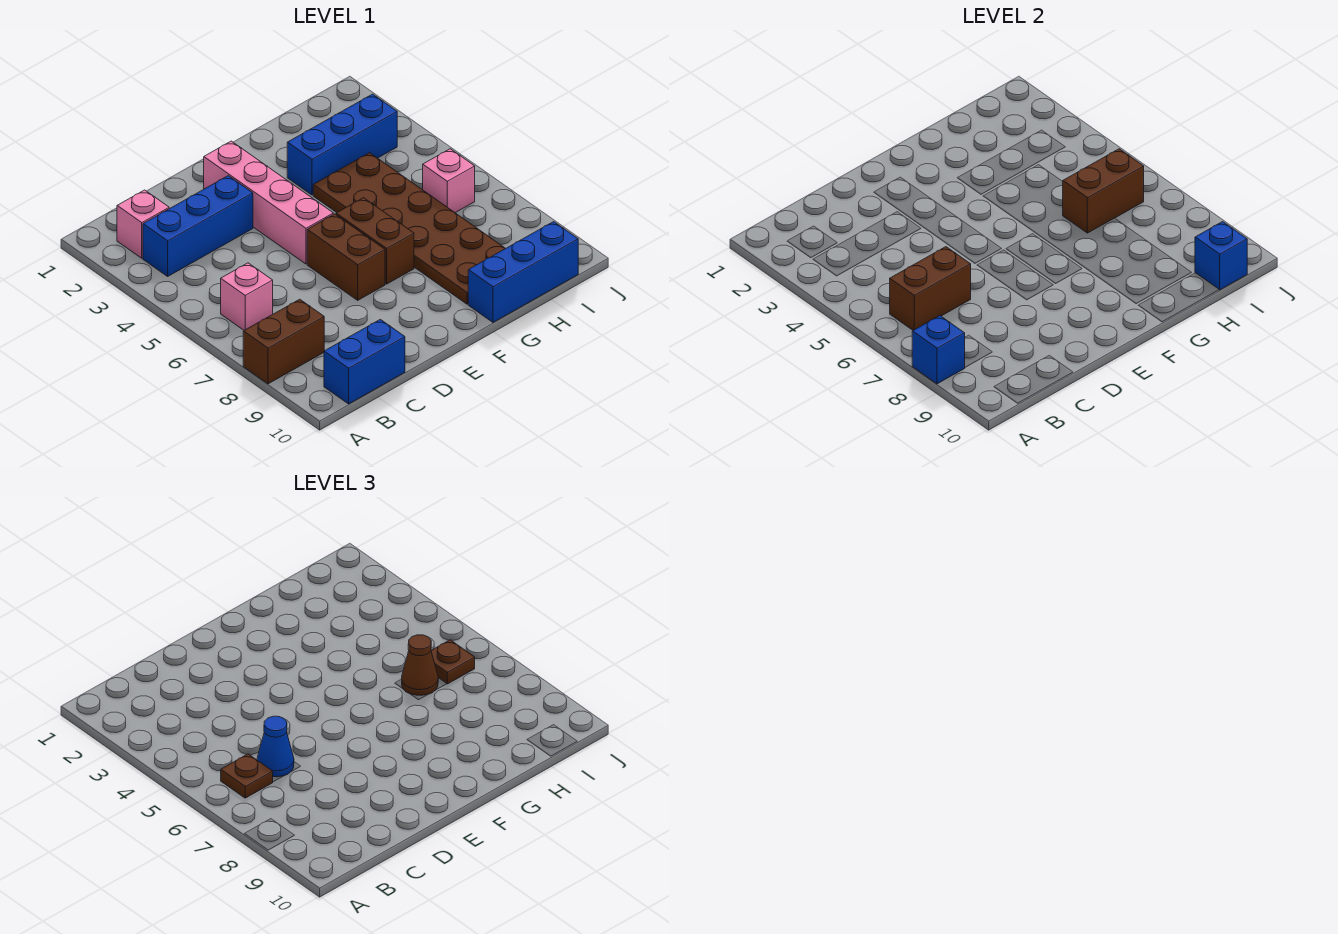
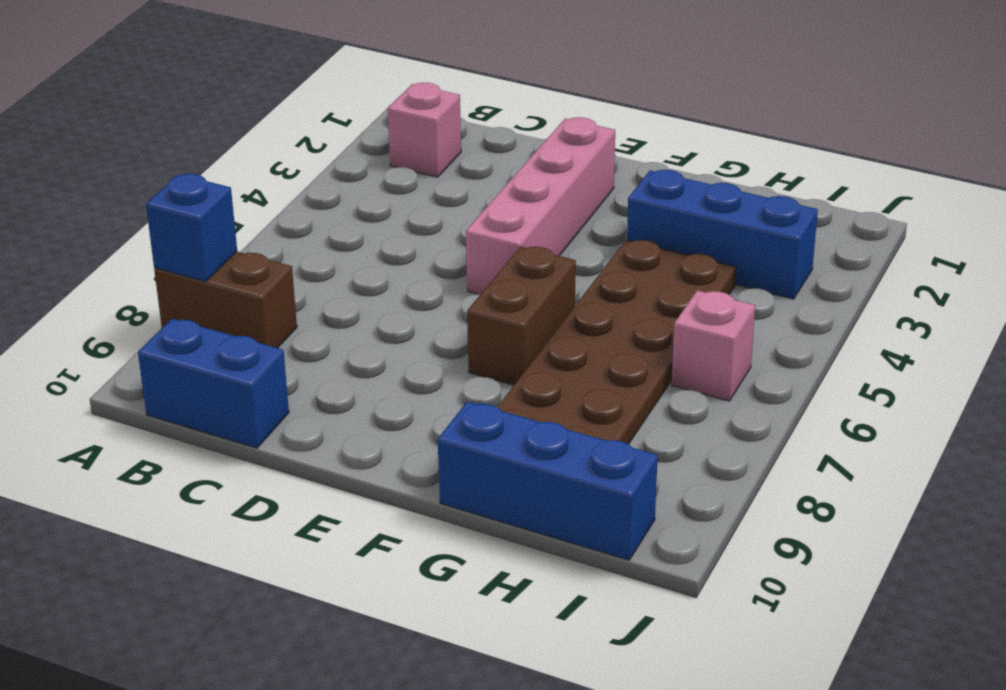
none -> blue brick B3:D3 level 1
none -> pink brick B6 level 1
none -> brown brick E6:E7 level 1

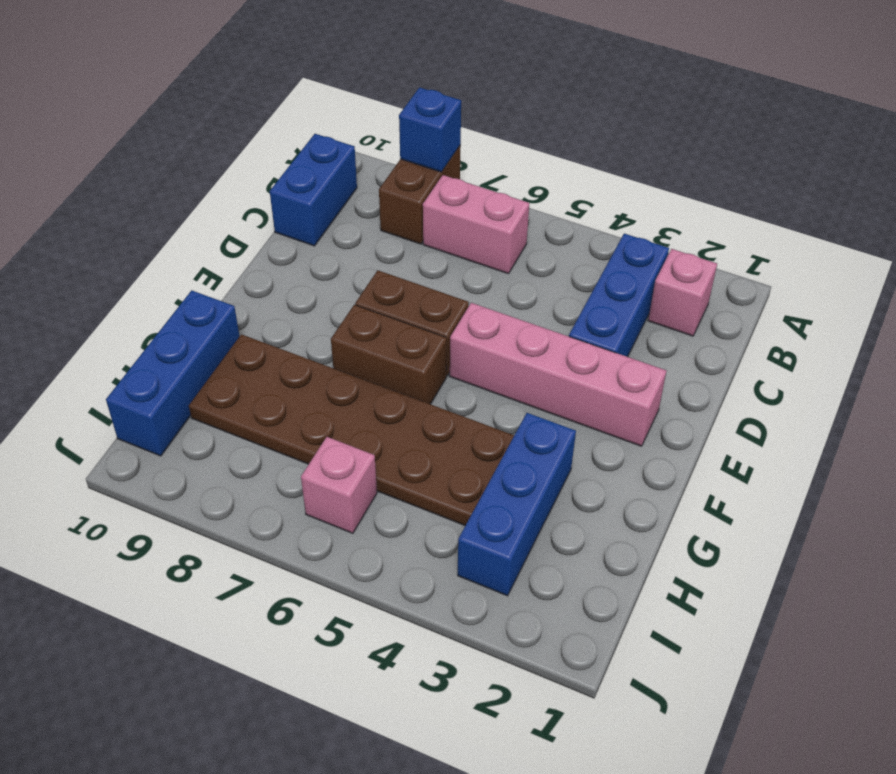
pink brick B6:B7 level 1 -> pink brick B6 level 1
none -> brown brick B6:C6 level 2
none -> brown brick H6:I6 level 2
none -> blue brick I10 level 2

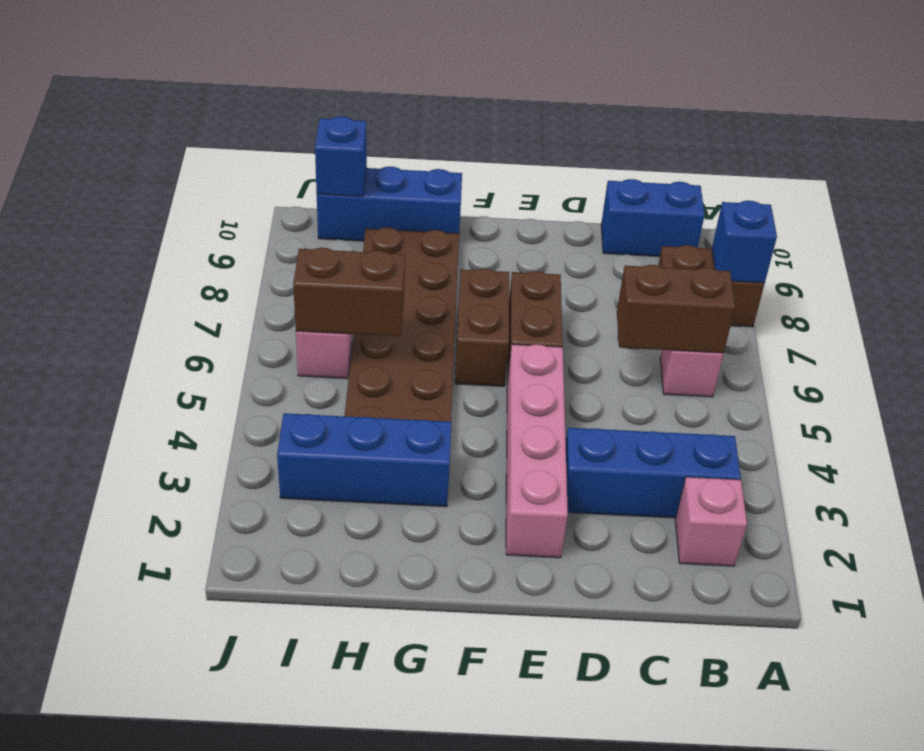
none -> brown plate B6 level 3
none -> blue cone C6 level 3
none -> brown cone H6 level 3

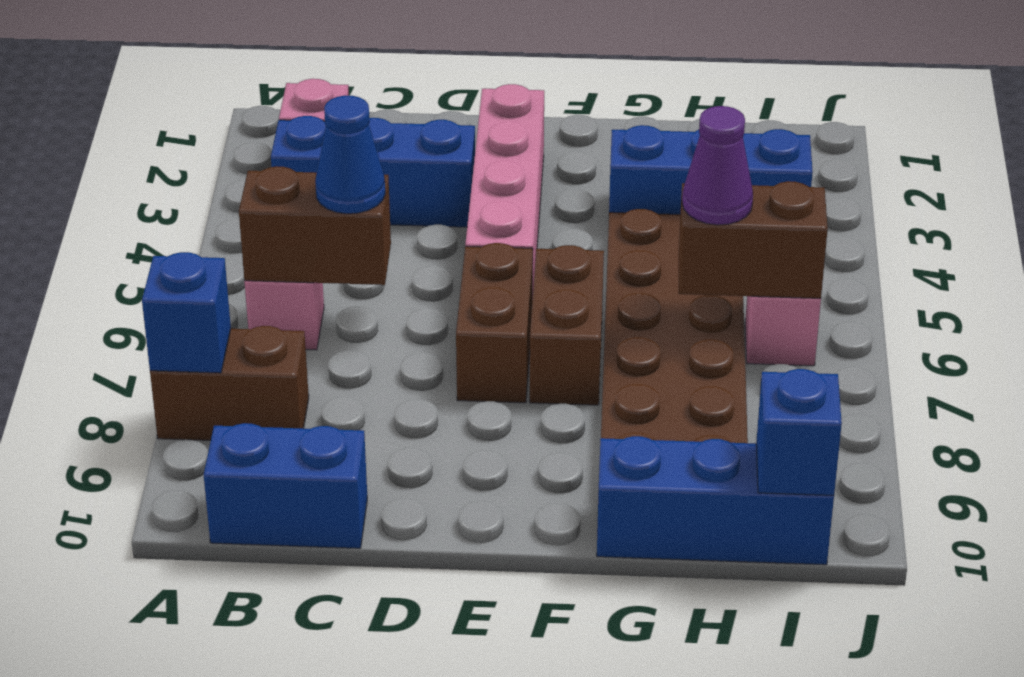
purple cone H6 level 3 -> brown cone H6 level 3
none -> brown plate B6 level 3
none -> brown plate I6 level 3

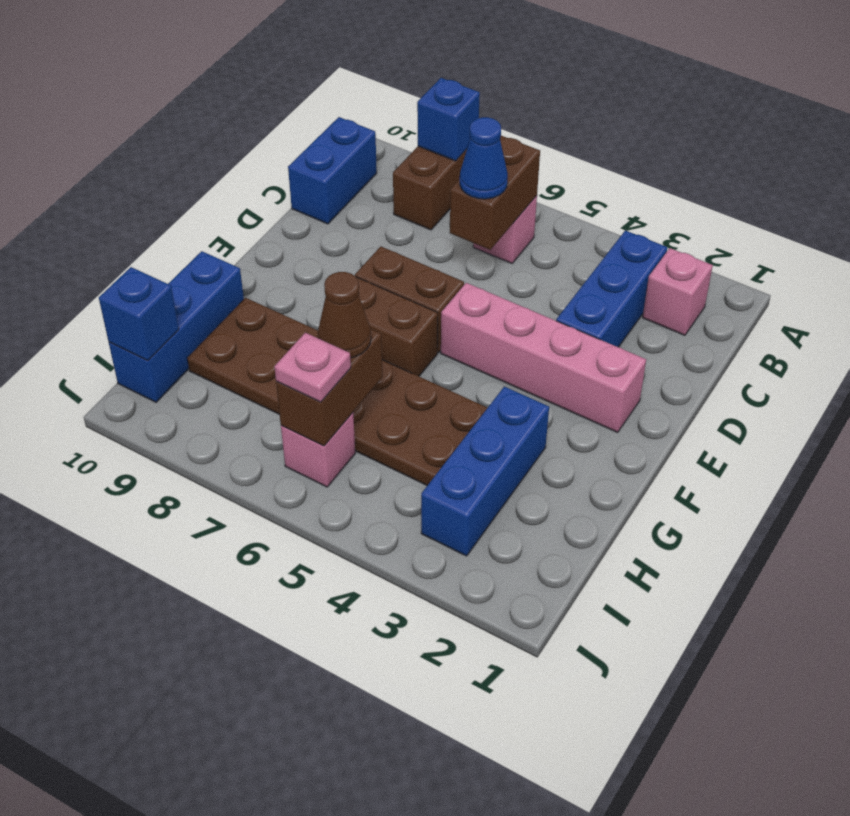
pink plate I6 level 3 -> brown plate I6 level 3
none -> brown plate B6 level 3

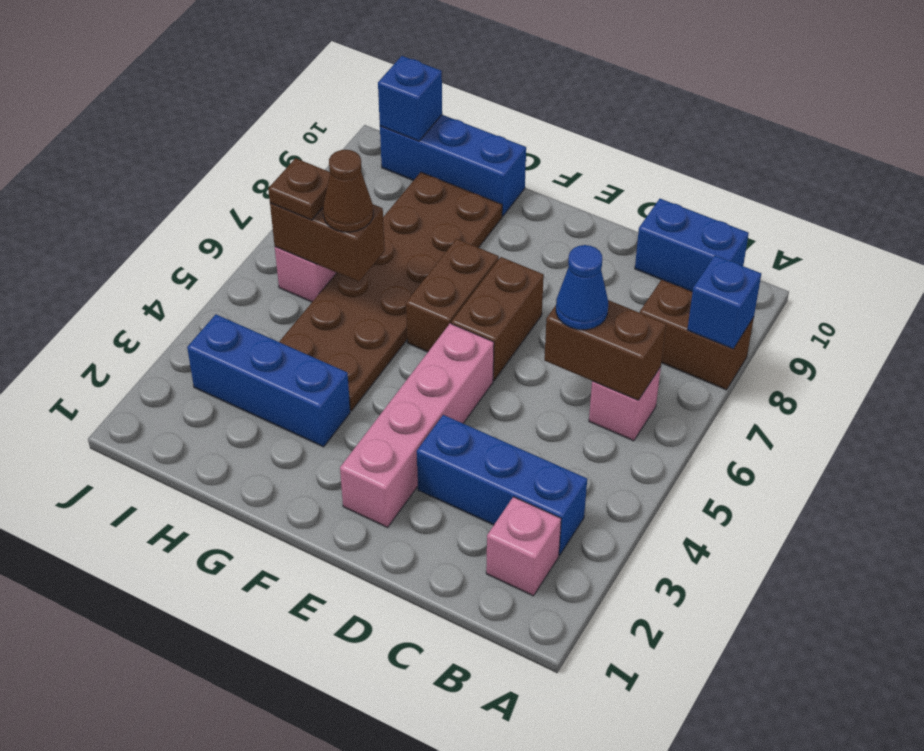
none -> brown plate B6 level 3

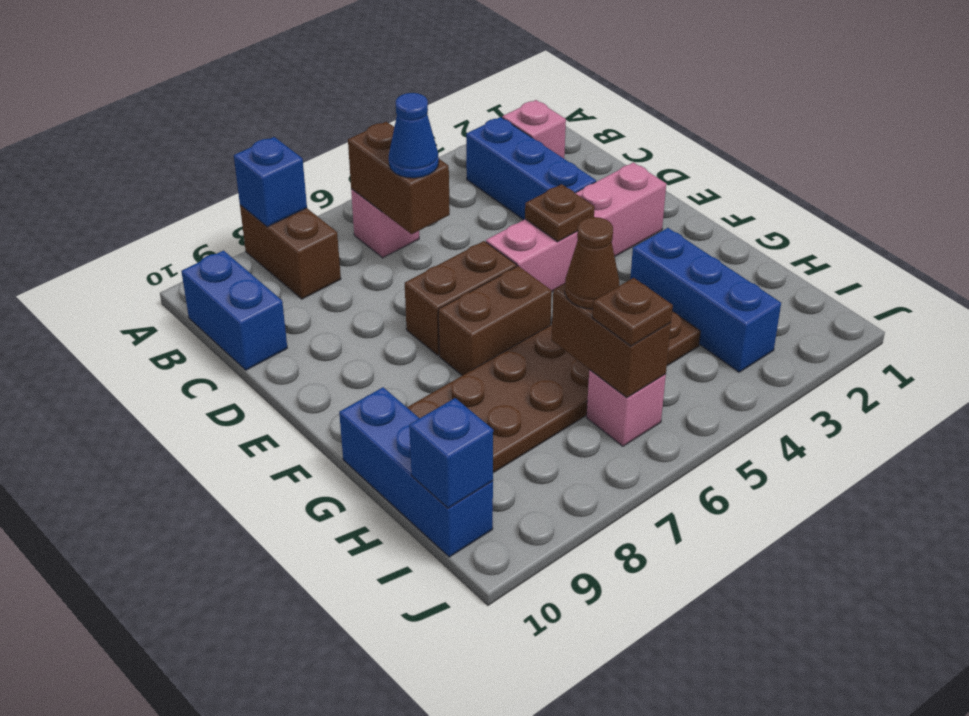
brown plate E4 level 2 -> brown plate B6 level 3

